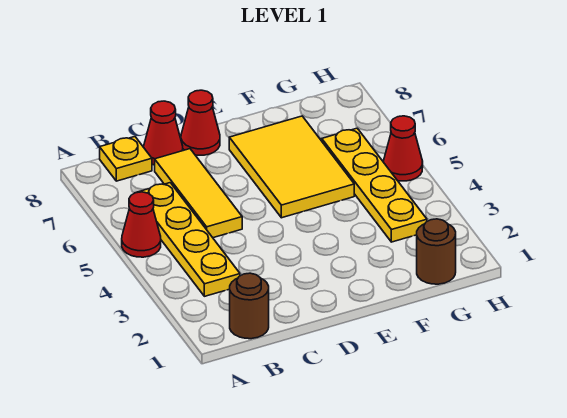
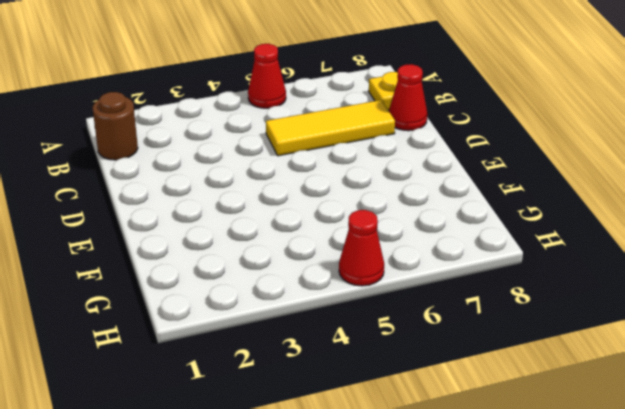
none -> yellow plate B3:B6 level 1
none -> red cone D8 level 1

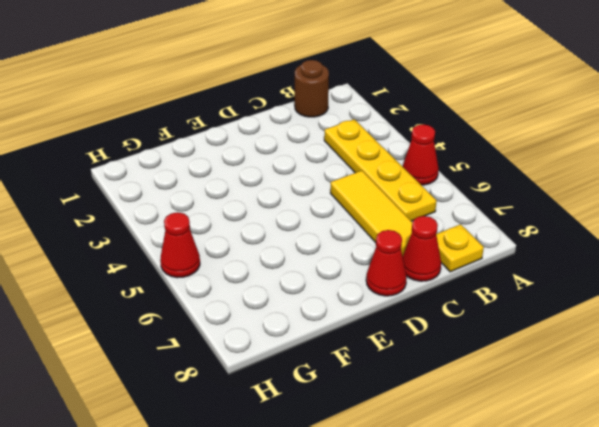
none -> yellow tile E5:F7 level 1
none -> brown round brick G1 level 1

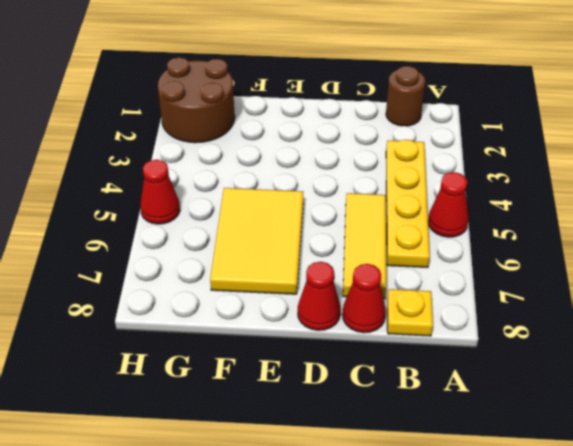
brown round brick G1:H2 level 1 -> brown round brick G1 level 1
none -> yellow plate G3:G6 level 1

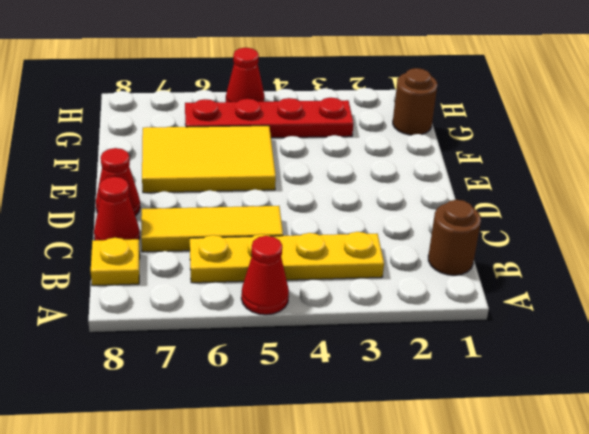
red plate G3:G6 level 1 -> yellow plate G3:G6 level 1

